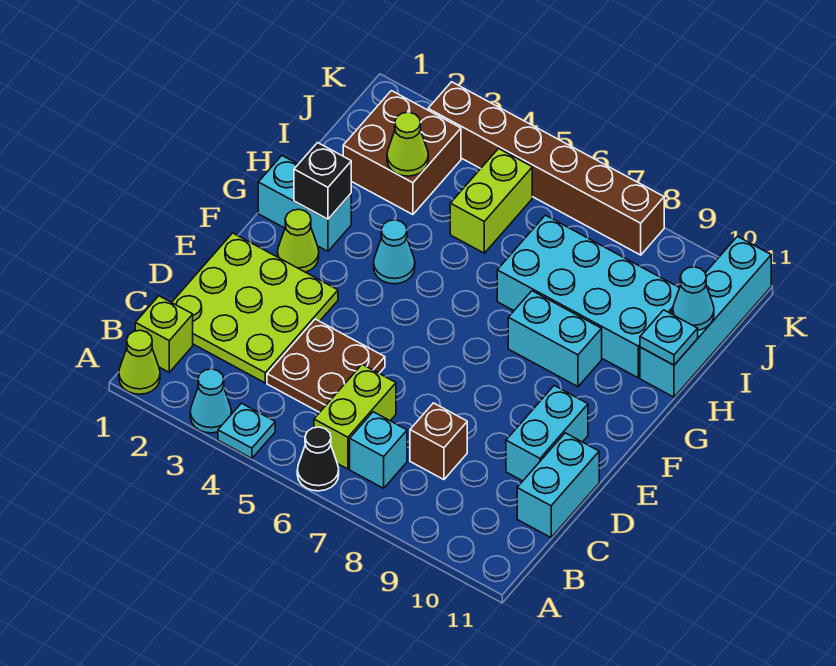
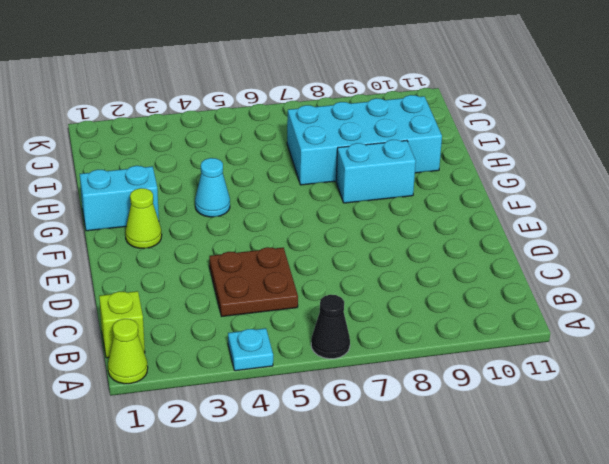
none -> cyan cone A3 level 1
none -> lime brick B6:C6 level 1
none -> cyan brick B7 level 1

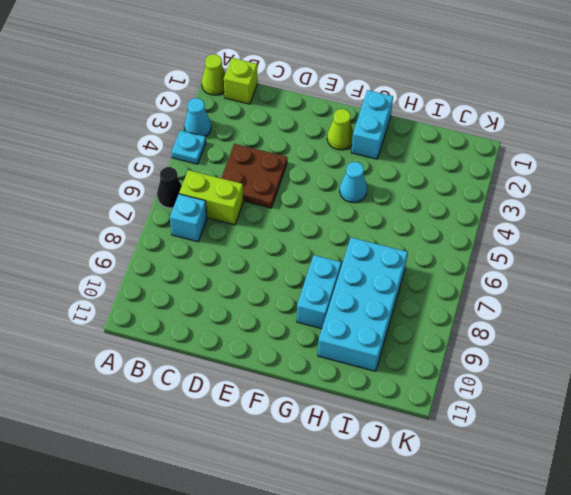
none -> lime plate C1:E3 level 1
none -> brown brick C8 level 1
none -> cyan brick C11:D11 level 1

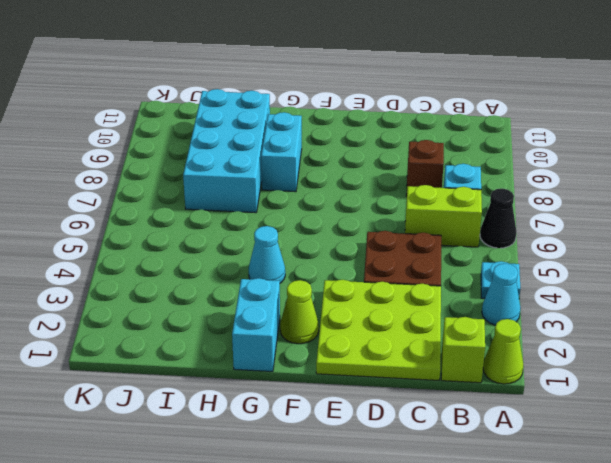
none -> cyan brick C11:D11 level 1
none -> cyan brick D10:E10 level 1
none -> cyan brick H11:K11 level 1

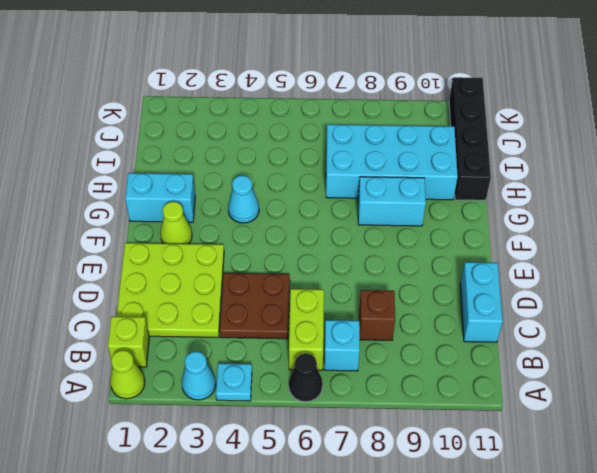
black brick H11:K11 level 1 -> cyan brick H11:K11 level 1
none -> cyan brick D10:E10 level 1
none -> brown brick I2:J3 level 1
none -> lime brick I5:J5 level 1

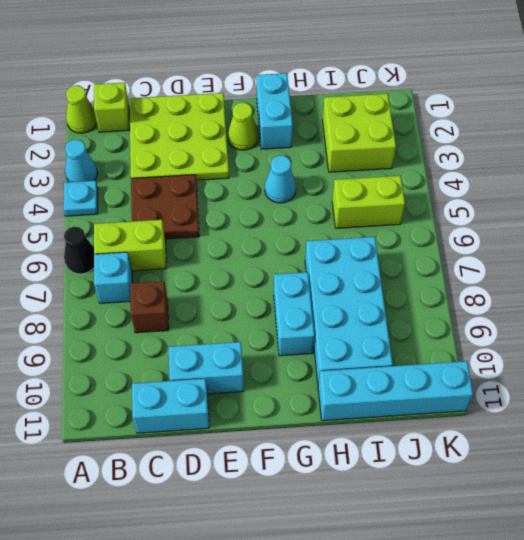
lime brick I2:J3 level 1 -> brown brick I2:J3 level 1
none -> brown brick K3:K8 level 1
none -> black brick G2 level 2
none -> cyan plate H11 level 2

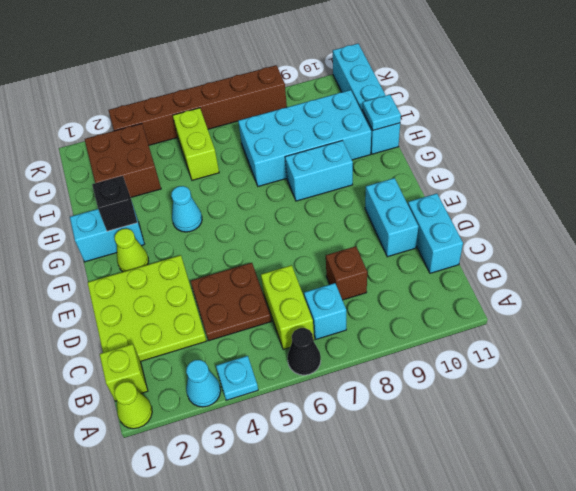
none -> lime cone I3 level 2
none -> cyan cone I11 level 2

